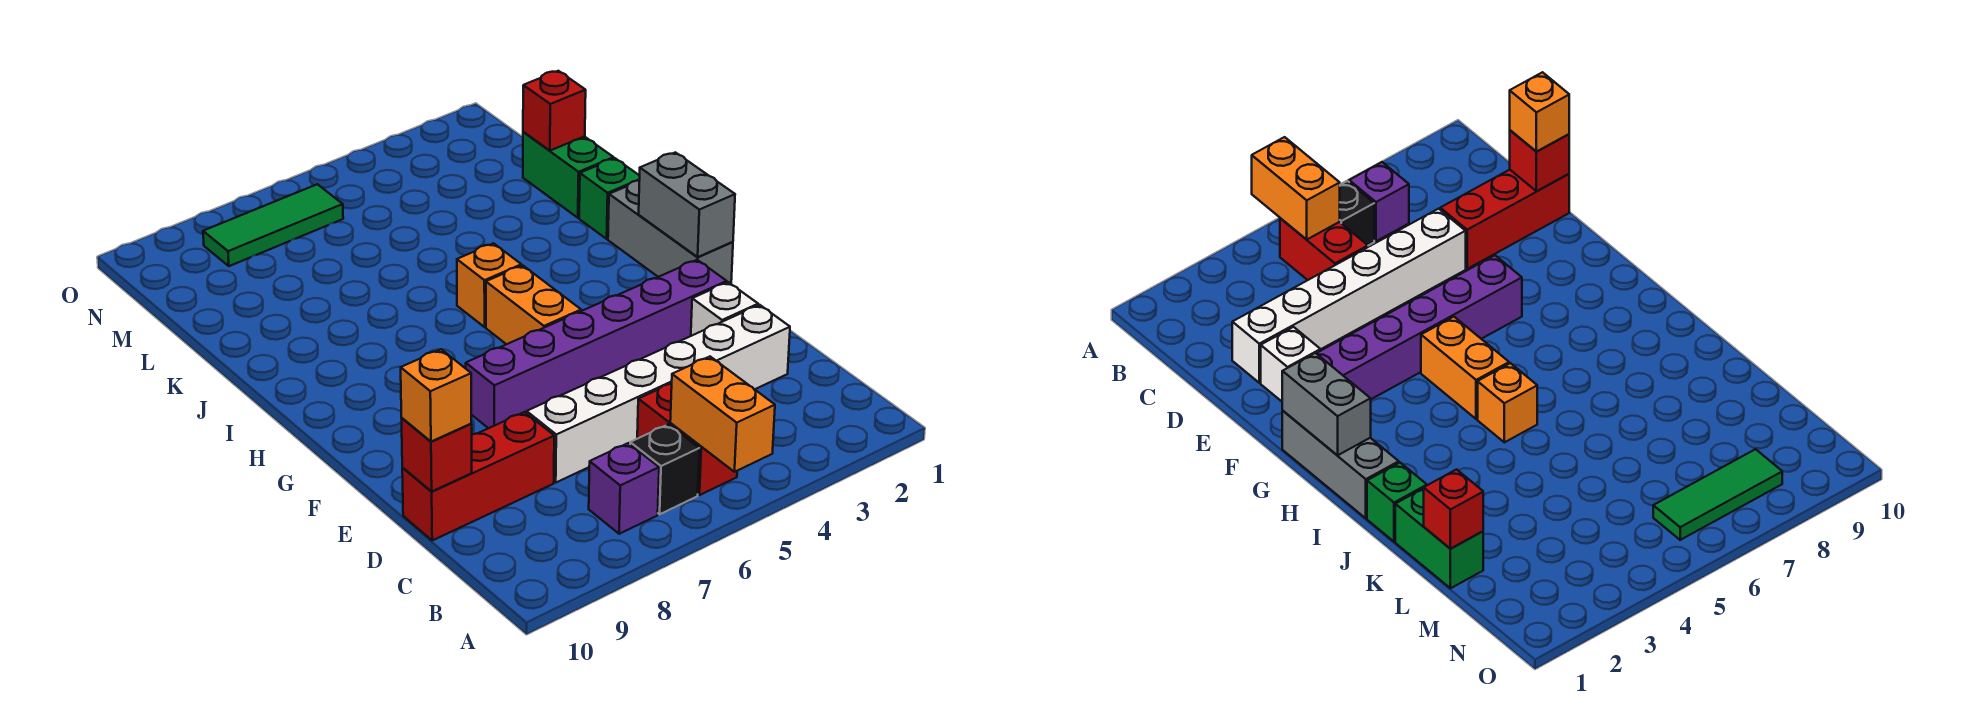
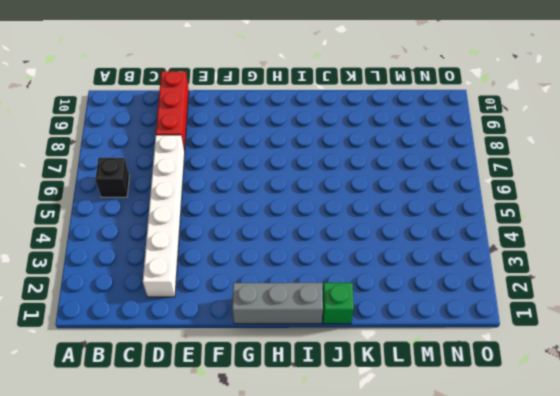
none -> red brick B5:C5 level 1
none -> purple brick B7 level 1
none -> white brick E2 level 1

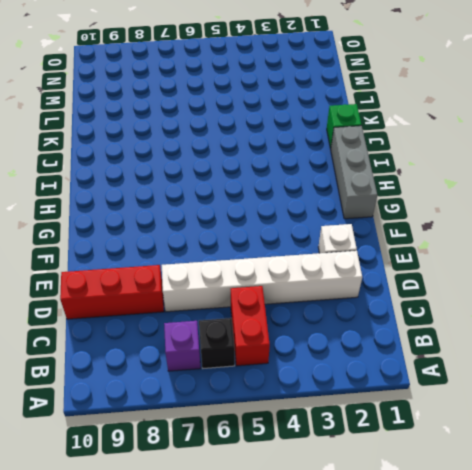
none -> purple brick F2:F7 level 1
none -> orange brick G5:H5 level 1
none -> orange brick I5 level 1

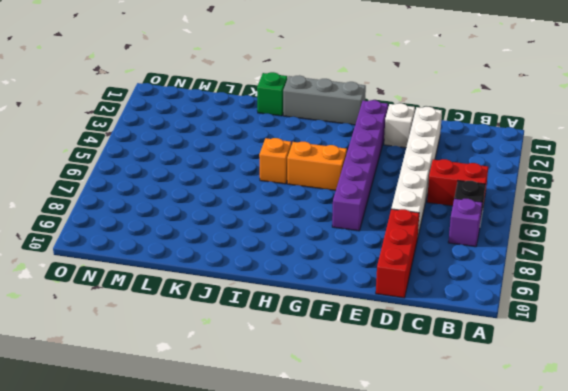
none -> green brick K1:L1 level 1
none -> green tile N6:N8 level 1
none -> orange brick A5:B5 level 2

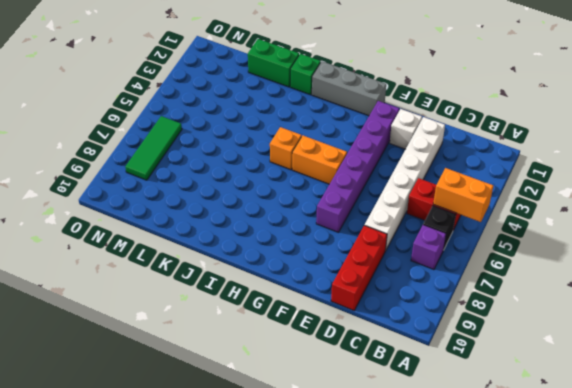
none -> red brick D10 level 2
none -> grey brick G1:H1 level 2
none -> red brick L1 level 2

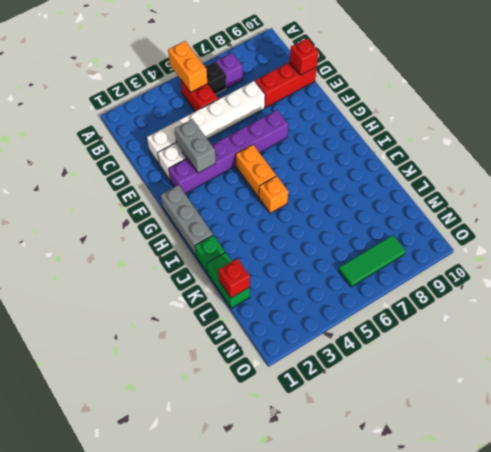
grey brick E3:F3 level 2 -> grey brick G1:H1 level 2
none -> orange brick D10 level 3

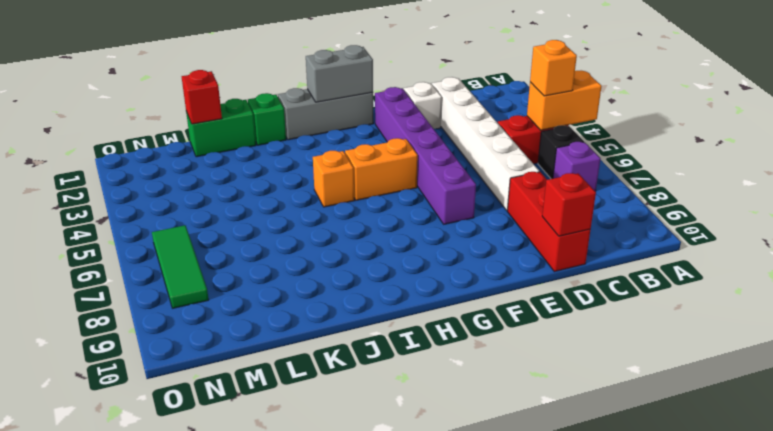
orange brick B5 level 3 -> orange brick D10 level 3

